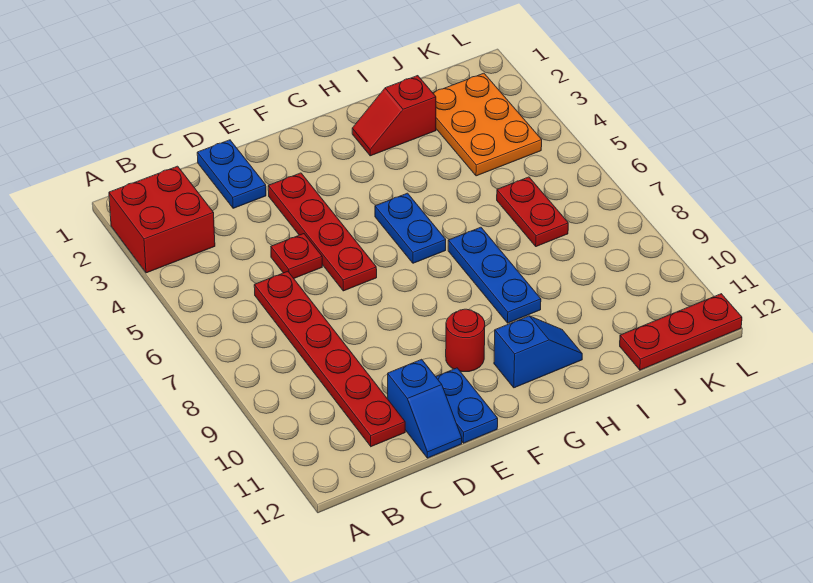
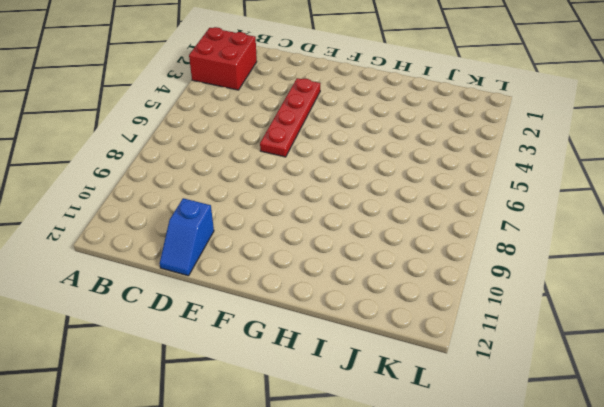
none -> red plate C6:C11 level 1
none -> blue plate D1:D2 level 1
none -> red plate D5 level 1

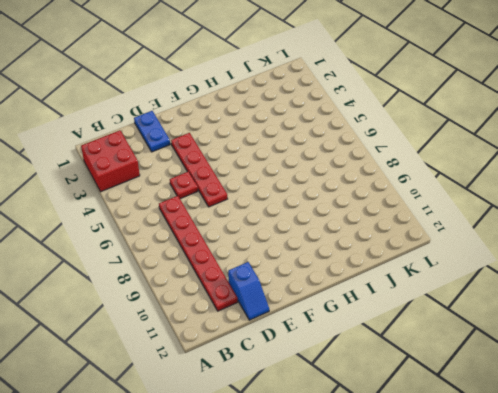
none -> blue plate E11:E12 level 1
none -> red round brick F10 level 1
none -> blue plate G5:G6 level 1

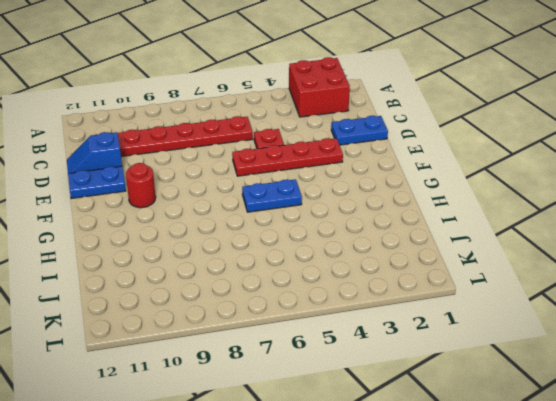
none -> blue slope G11:H11 level 1 top G
none -> red slope H2:I2 level 1 top I
none -> blue plate H7:H9 level 1

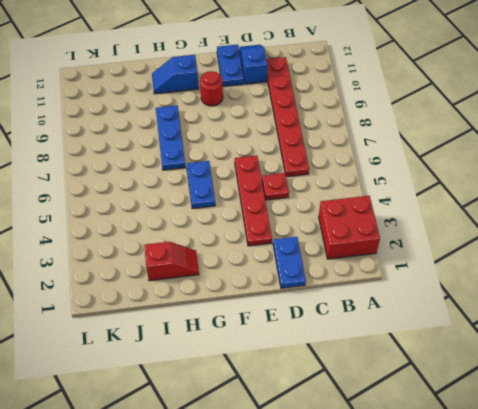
none -> orange plate J2:K4 level 1
none -> red plate J6:J7 level 1
none -> red plate J12:L12 level 1

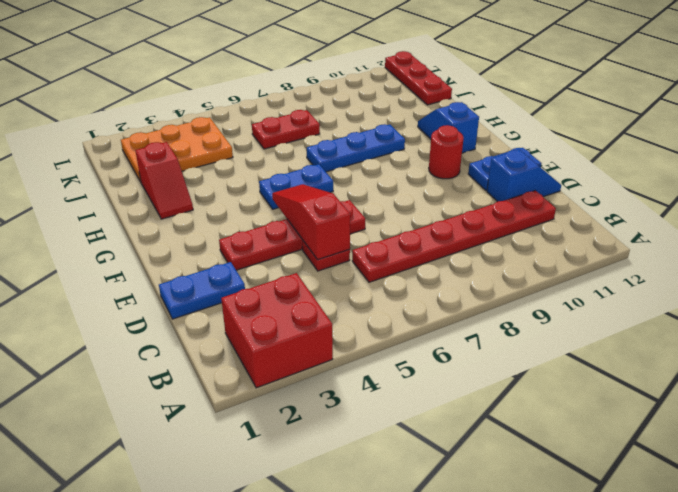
red slope D5:F5 level 2 top D -> none

